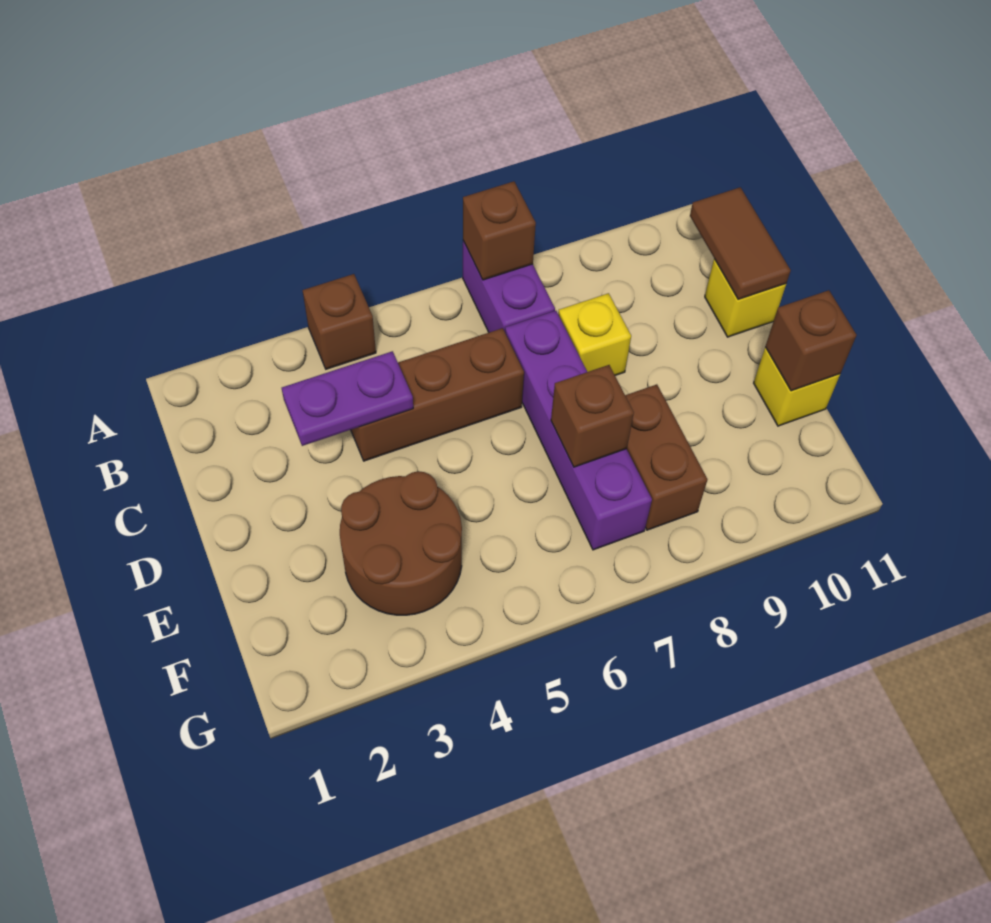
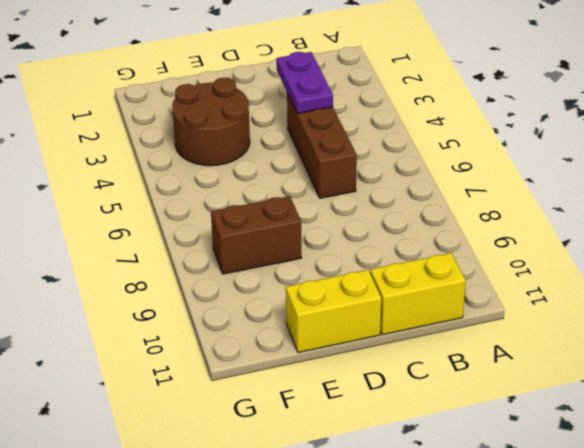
yellow brick B11:C11 level 1 -> yellow brick C11 level 1
yellow brick D11:E11 level 1 -> yellow brick E11 level 1
none -> brown brick A4 level 1
none -> purple brick A7:B7 level 1
none -> purple brick C7:F7 level 1

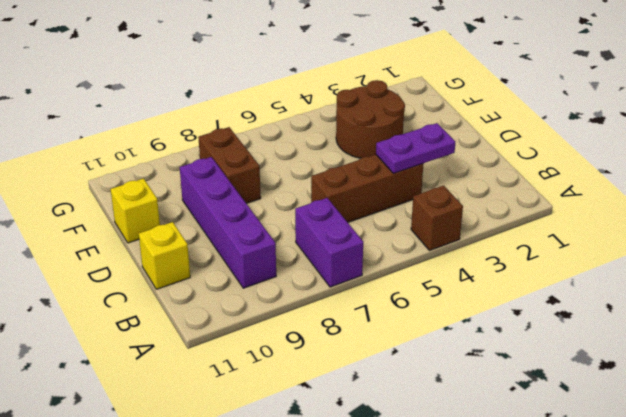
purple brick B9:E9 level 1 -> purple brick C7:F7 level 1
none -> yellow brick C8 level 1
none -> brown brick A7 level 2
none -> brown tile B11:C11 level 2

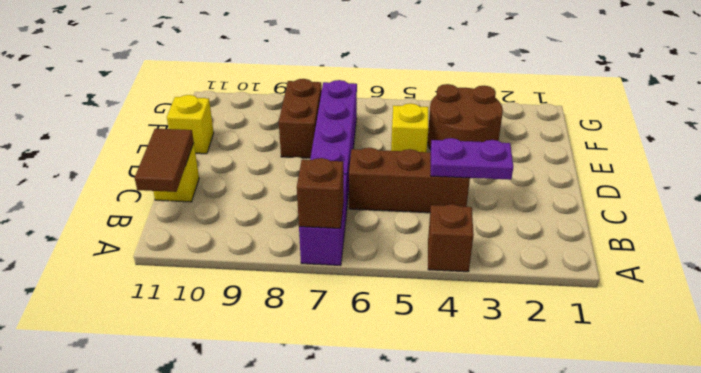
yellow brick E5 level 1 -> yellow brick C8 level 1
none -> brown brick E7 level 2
none -> brown brick E11 level 2

